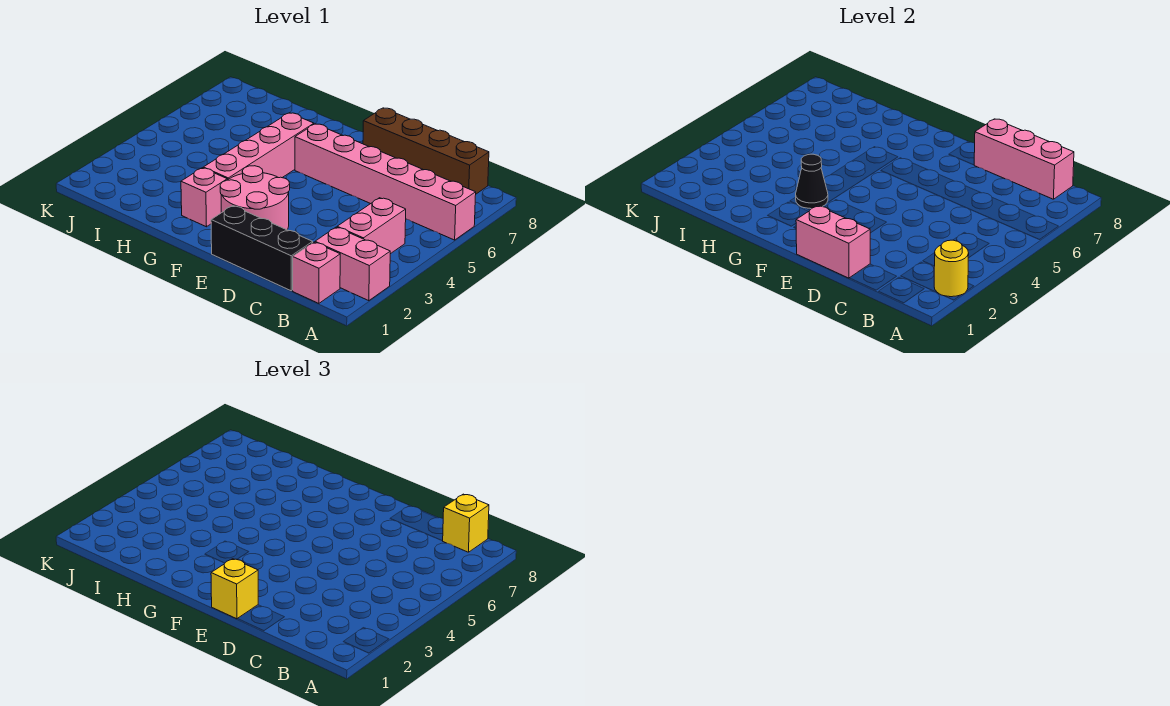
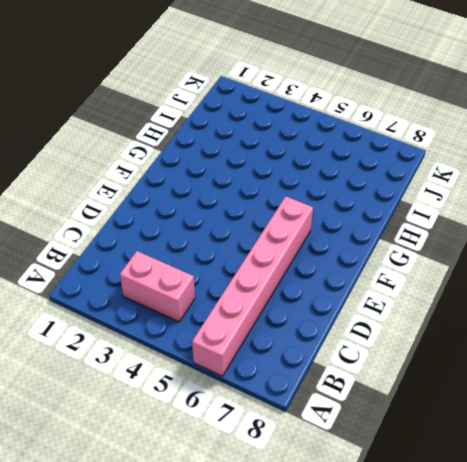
none -> pink brick A2:B2 level 1
none -> pink brick B1 level 1
none -> brown brick B8:E8 level 1

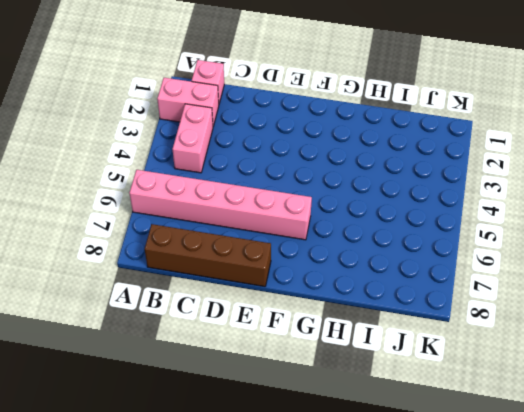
none -> black brick C1:E1 level 1
none -> pink round brick E2:F3 level 1
none -> pink brick G2 level 1

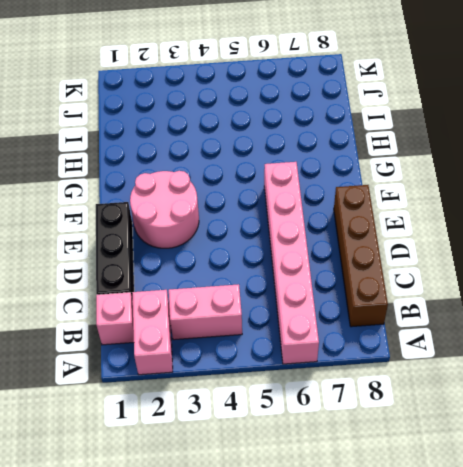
none -> pink brick G2 level 1
none -> pink brick G3:G6 level 1
none -> yellow round brick A2 level 2

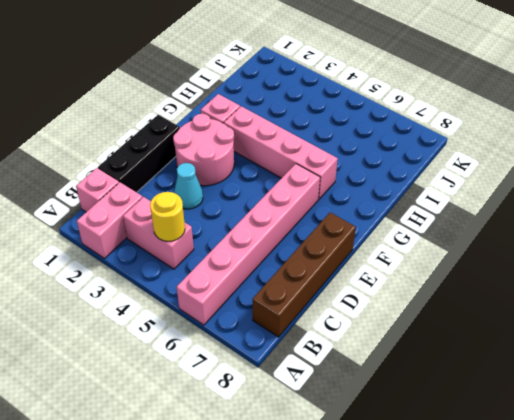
yellow round brick B4 level 2 -> yellow round brick A2 level 2
cyan cone D3 level 1 -> none
none -> pink brick B8:D8 level 2
none -> pink brick D1:E1 level 2
none -> black cone G3 level 2

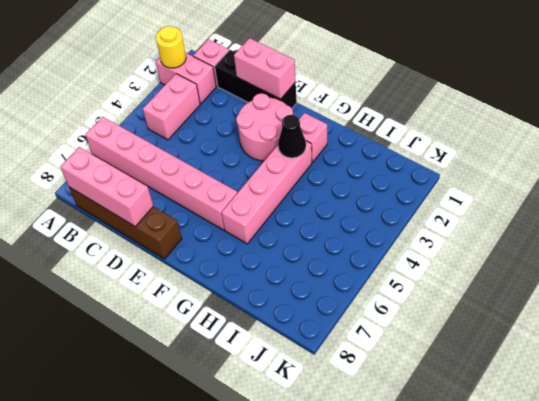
none -> yellow brick B8 level 3
none -> yellow brick E1 level 3

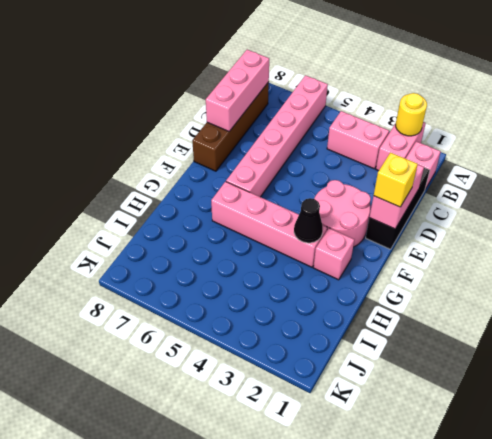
none -> yellow brick B8 level 3

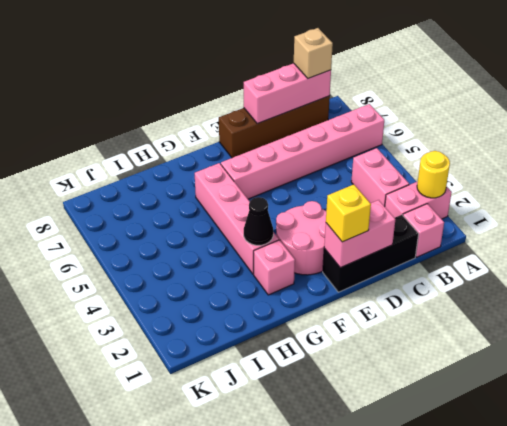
tan brick B8 level 3 -> yellow brick B8 level 3

